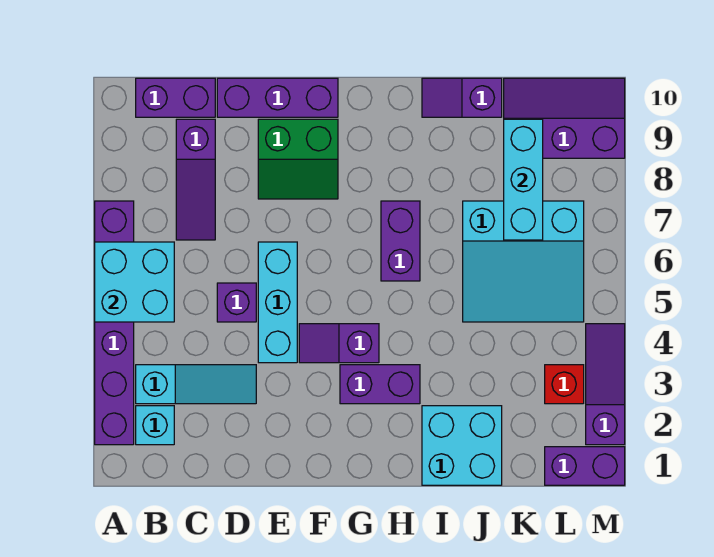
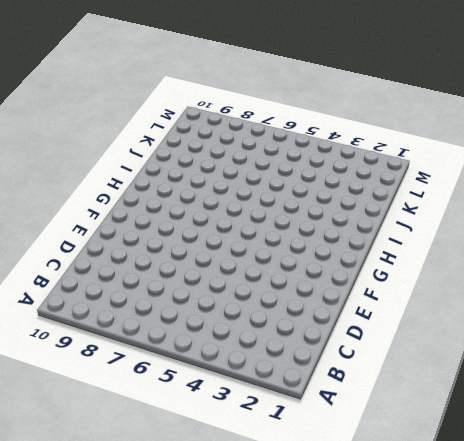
none -> purple brick A2:A7 level 1
none -> cyan brick B2 level 1
none -> cyan slope B3:D3 level 1 top B

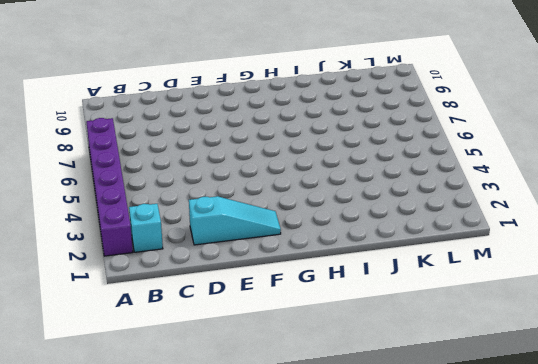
cyan slope D2:F2 level 1 top D -> cyan slope B3:D3 level 1 top B
none -> purple brick B10:C10 level 1
none -> purple slope C7:C9 level 1 top 9
none -> purple brick D5 level 1

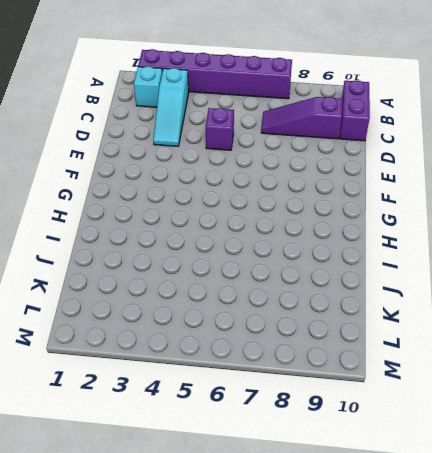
none -> purple brick D10:F10 level 1
none -> cyan brick E4:E6 level 1
none -> green slope E8:F9 level 1 top 9

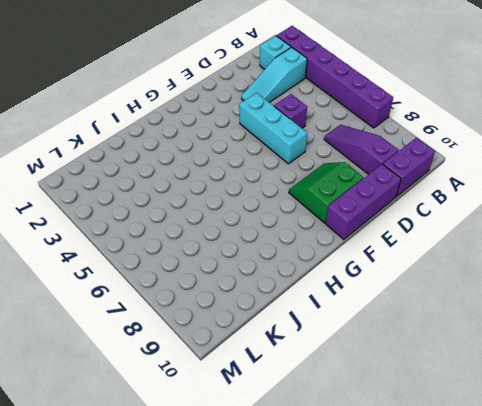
none -> purple slope F4:G4 level 1 top G
none -> purple brick G3:H3 level 1
none -> purple brick H6:H7 level 1

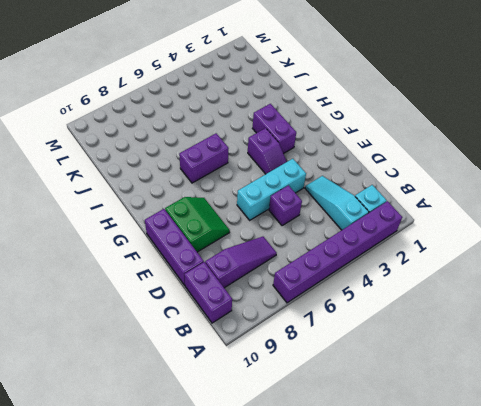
none -> cyan brick I1:J2 level 1
none -> purple slope I10:J10 level 1 top J
none -> cyan slope J5:L7 level 1 top 7

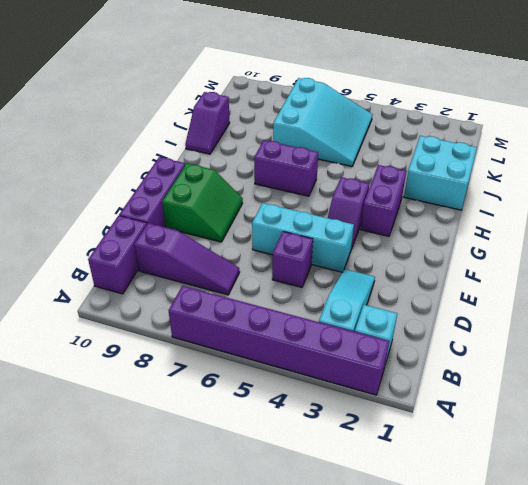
none -> purple slope K9:M10 level 1 top 9
none -> purple brick L1:M1 level 1
none -> red brick L3 level 1

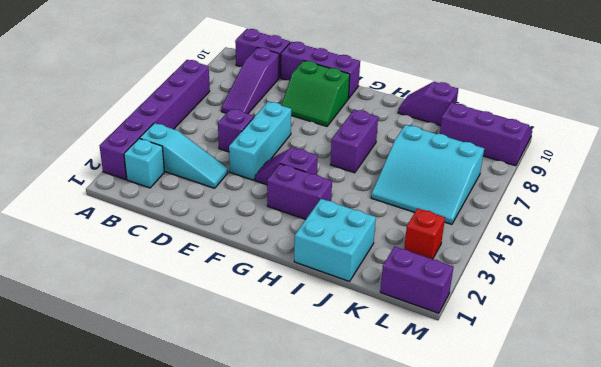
none -> purple slope M2:M4 level 1 top 2
none -> cyan brick A5:B6 level 2
none -> cyan brick K7:K9 level 2

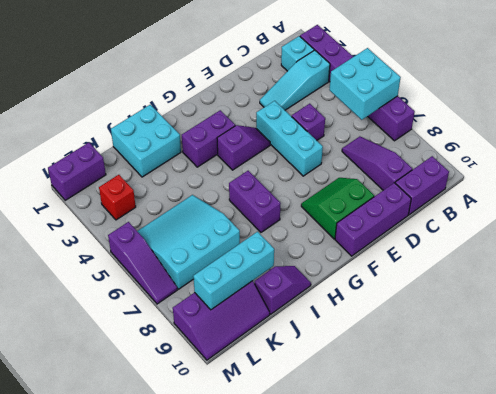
cyan brick J9:L9 level 2 -> cyan brick K7:K9 level 2
purple slope M5:M7 level 1 top 5 -> purple slope M2:M4 level 1 top 2

